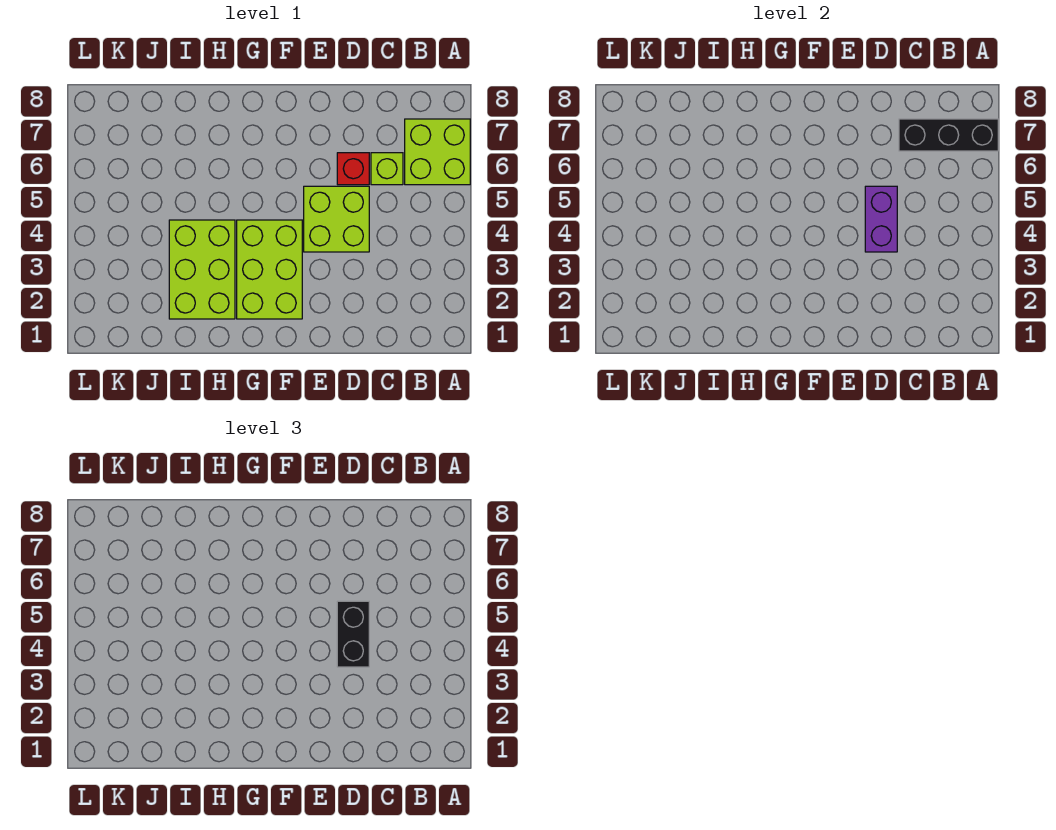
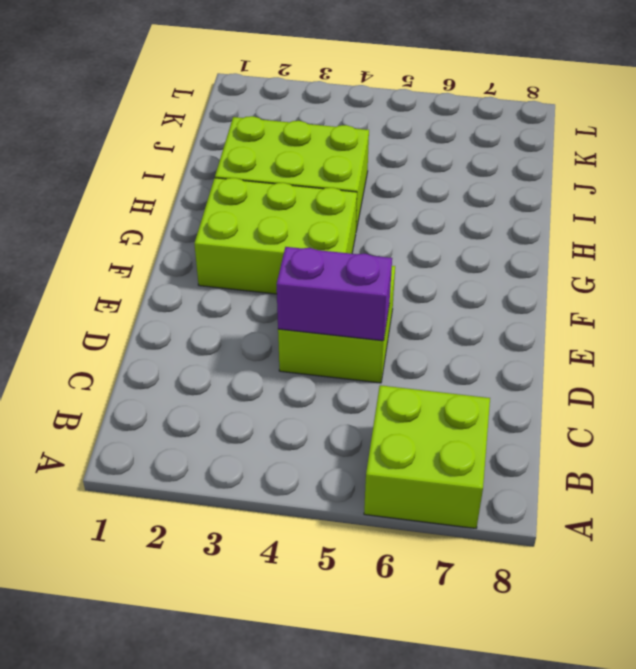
none -> lime brick C6 level 1
none -> red brick D6 level 1

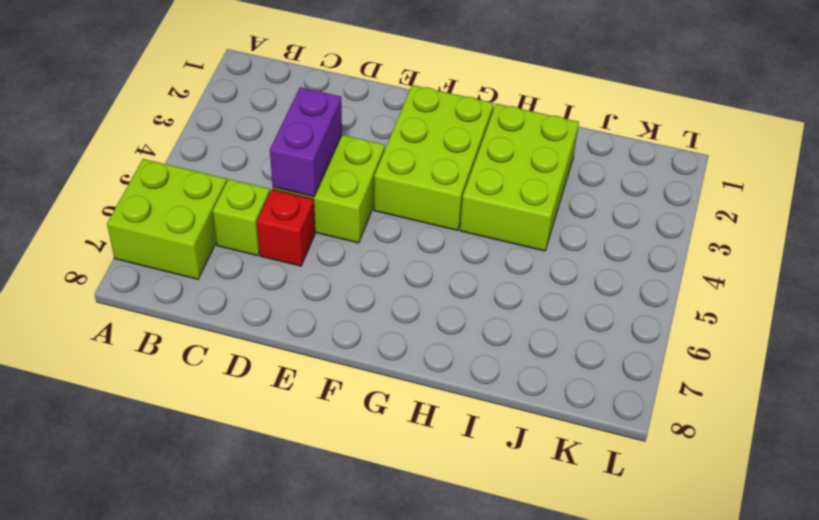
none -> black brick A7:C7 level 2
none -> black brick D4:D5 level 3

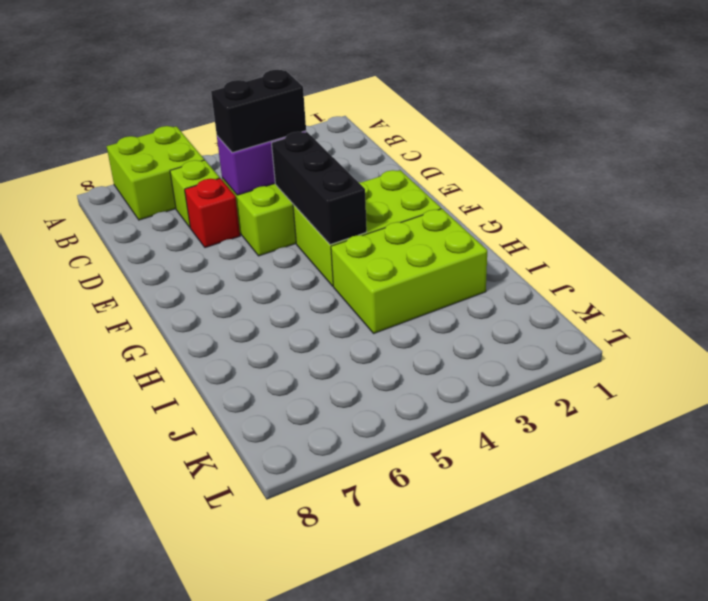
black brick E4:G4 level 2 -> black brick A7:C7 level 2

